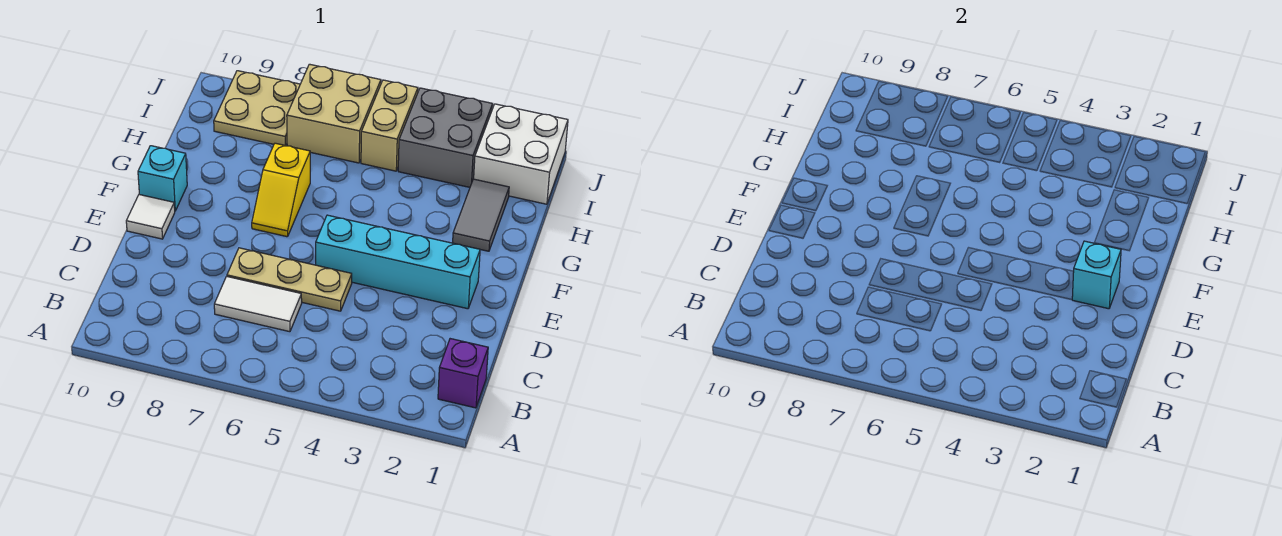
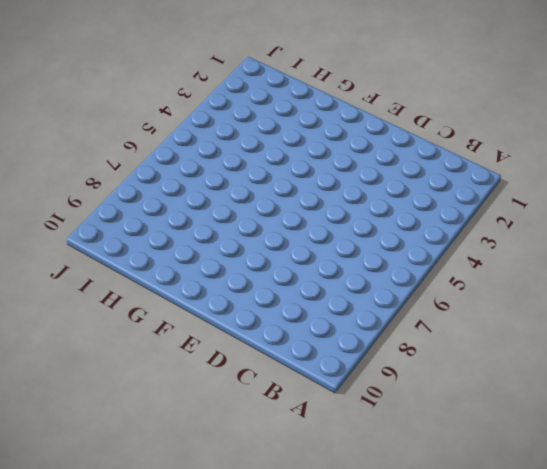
none -> purple brick B1 level 1
none -> white tile C6:C7 level 1
none -> tan plate D5:D7 level 1

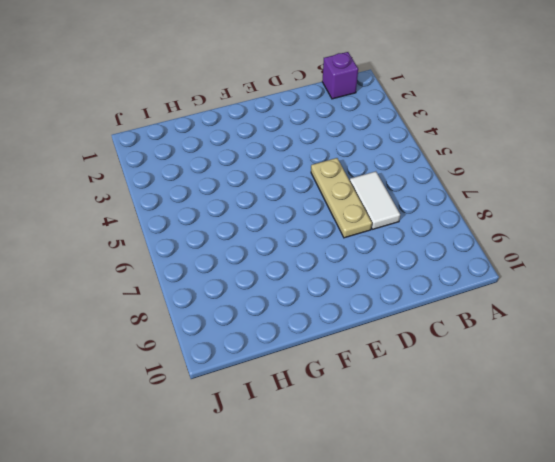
none -> cyan brick E2:E5 level 1
none -> white tile E10 level 1
none -> yellow slope F7:G7 level 1 top G

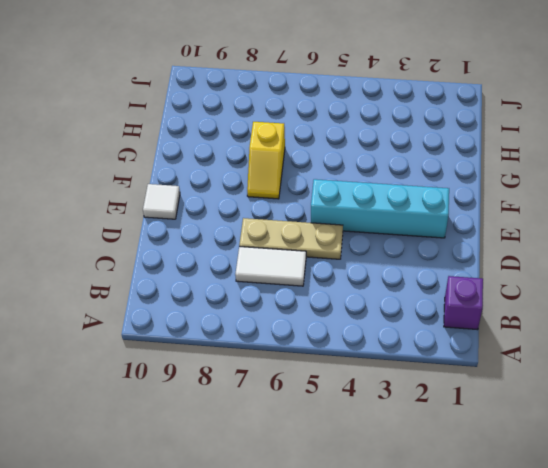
none -> cyan brick F10 level 1
none -> grey tile G2:H2 level 1
none -> white brick I1:J2 level 1

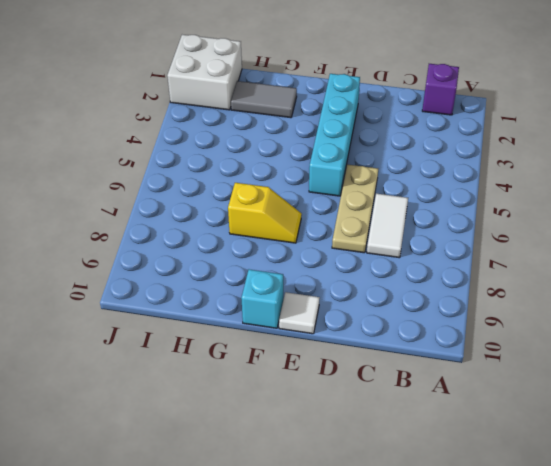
none -> grey brick I3:J4 level 1
none -> tan brick I5:J5 level 1
none -> tan brick I6:J7 level 1

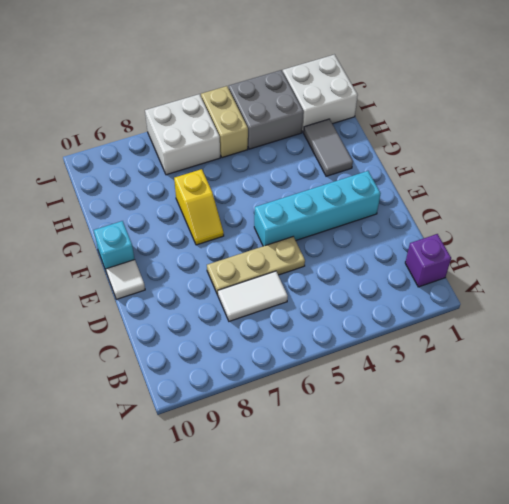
white brick I6:J7 level 1 -> tan brick I6:J7 level 1
none -> tan plate I8:J9 level 1
none -> cyan brick E2 level 2

